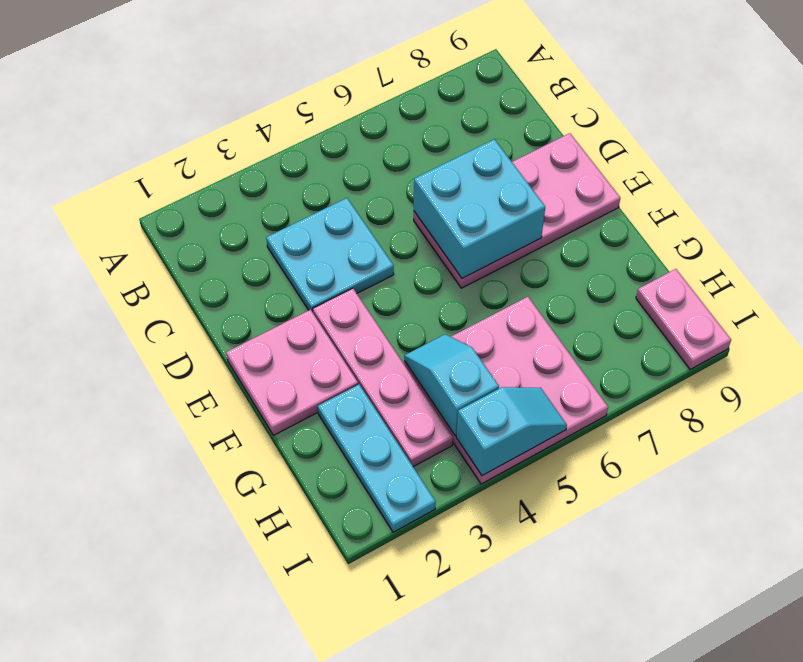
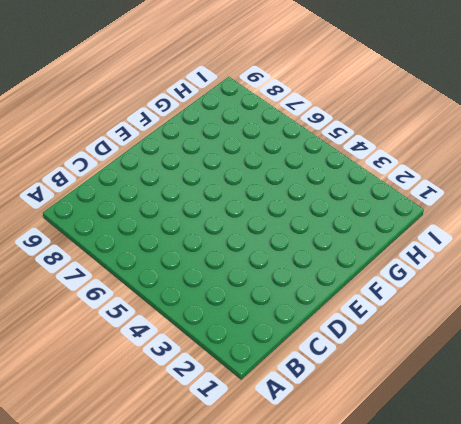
none -> cyan plate C3:D4 level 1
none -> pink plate D6:E9 level 1

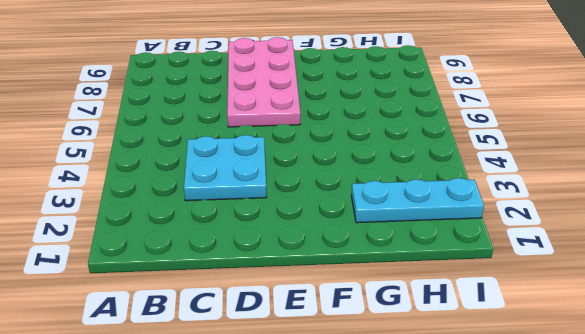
none -> pink plate E1:F2 level 1
none -> pink plate E3:H3 level 1

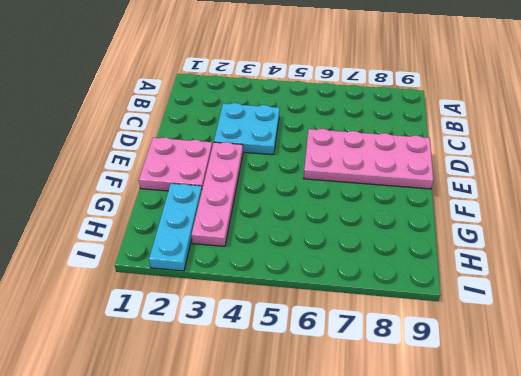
none -> pink plate G4:I6 level 1
none -> pink plate H9:I9 level 1

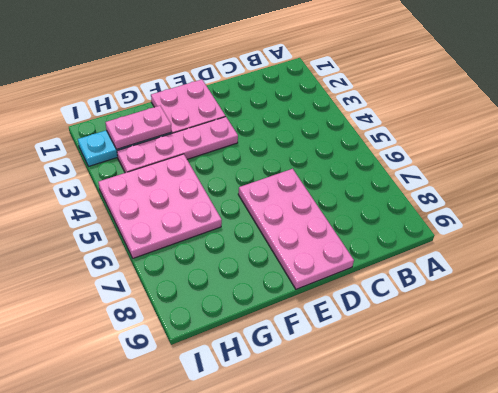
pink plate G2:H2 level 2 -> pink plate H9:I9 level 1
none -> cyan plate C3:D4 level 1
none -> cyan brick D6:E7 level 2

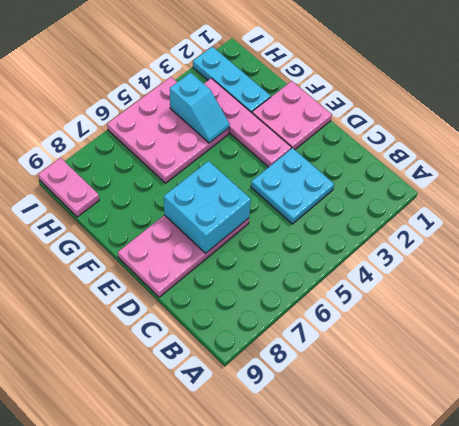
none -> cyan slope I4:I5 level 2 top 4

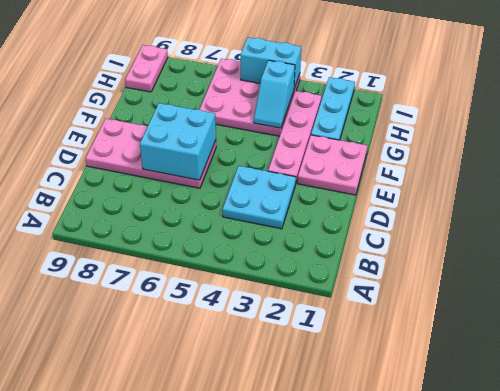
cyan brick I4:I5 level 2 -> cyan slope I4:I5 level 2 top 4

